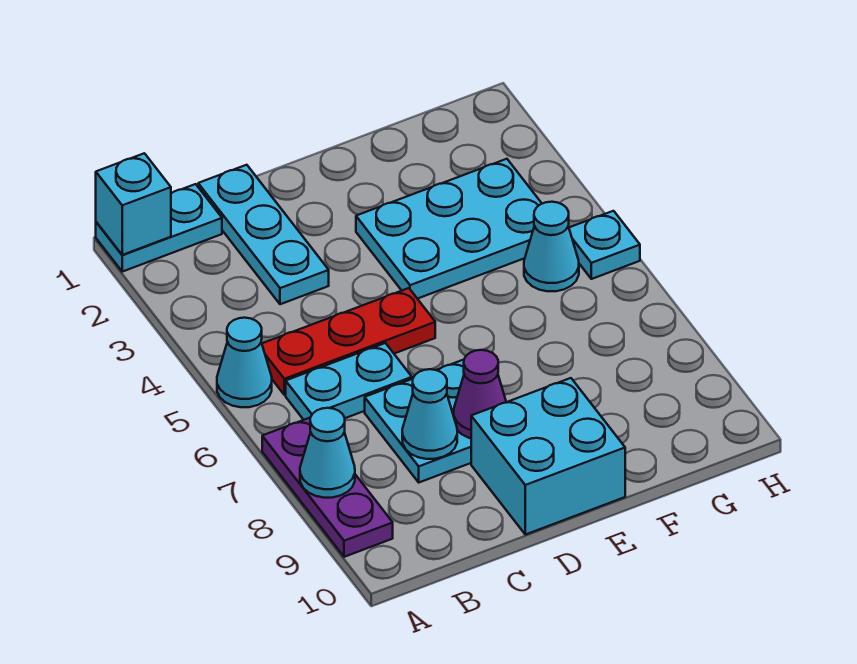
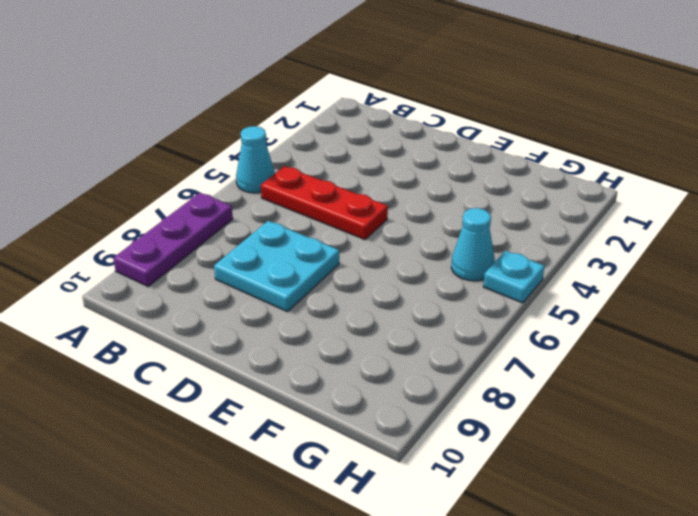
none -> cyan plate A1:B1 level 1
none -> cyan plate B6:C6 level 1
none -> cyan plate C1:C3 level 1

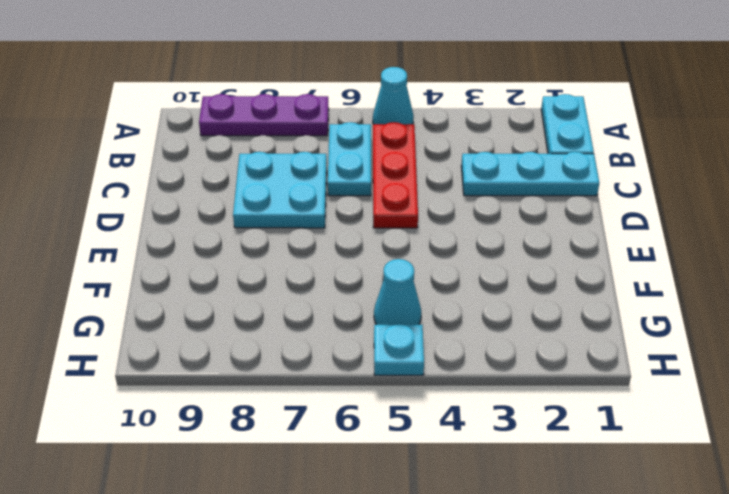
none -> cyan brick D9:E10 level 1
none -> cyan plate E3:G4 level 1
none -> cyan brick A1 level 2

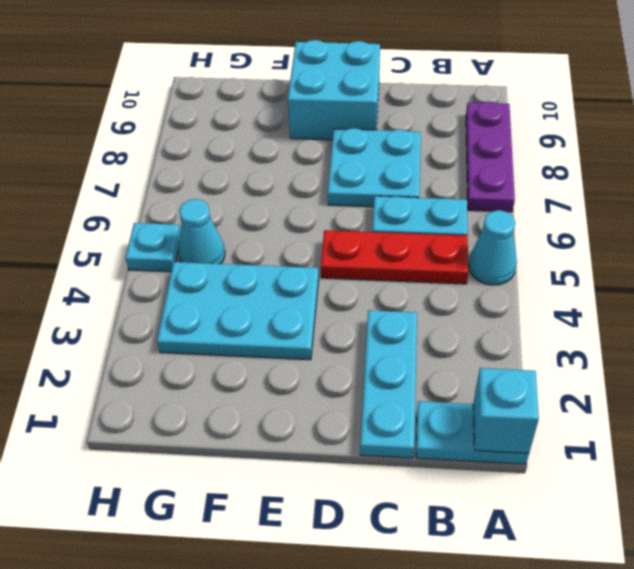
none -> cyan cone A8 level 2
none -> cyan cone C8 level 2
none -> purple cone D8 level 2

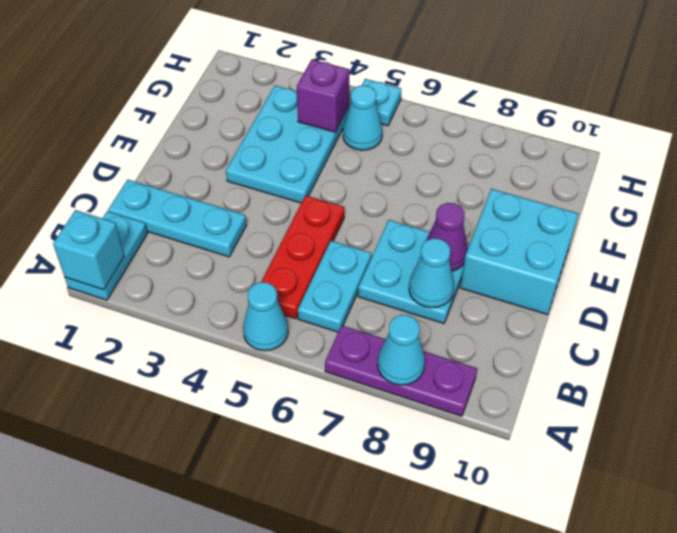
purple brick G4 level 2 -> none

